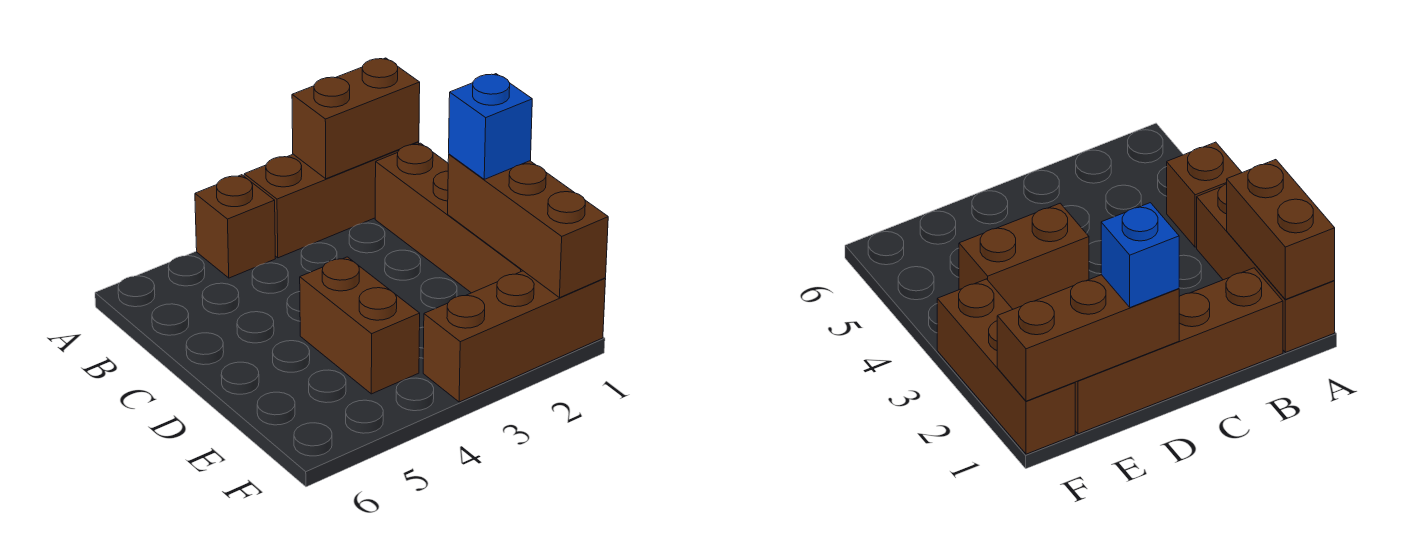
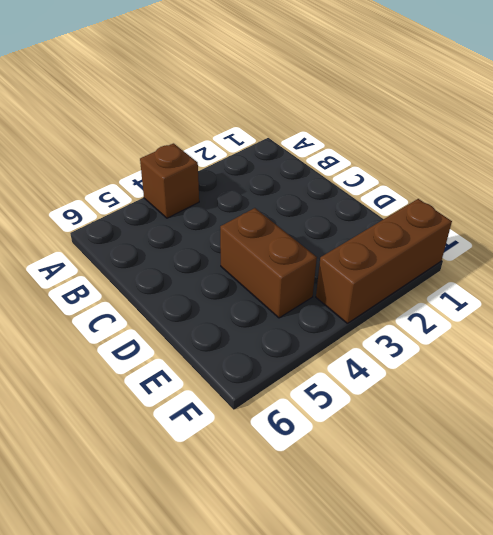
none -> brown brick A1:A3 level 1
none -> brown brick B1:E1 level 1

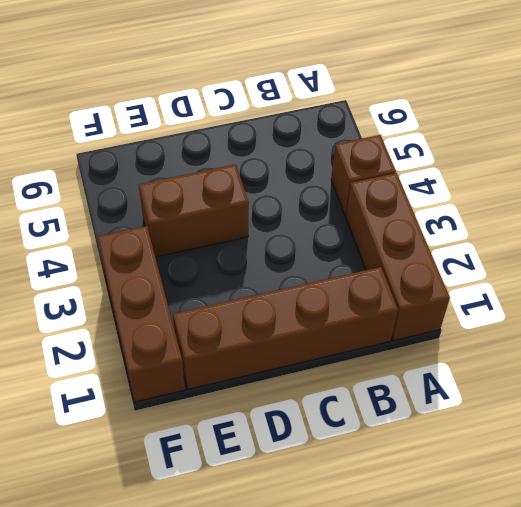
none -> brown brick A1:A2 level 2
none -> brown brick D1:F1 level 2

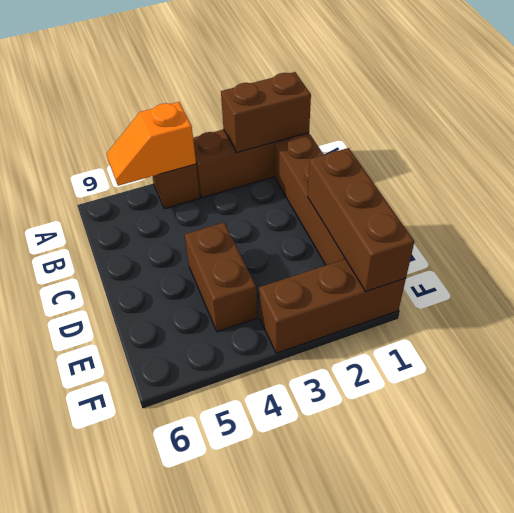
orange slope A4:A5 level 2 top 4 -> none
none -> blue brick D1 level 3

